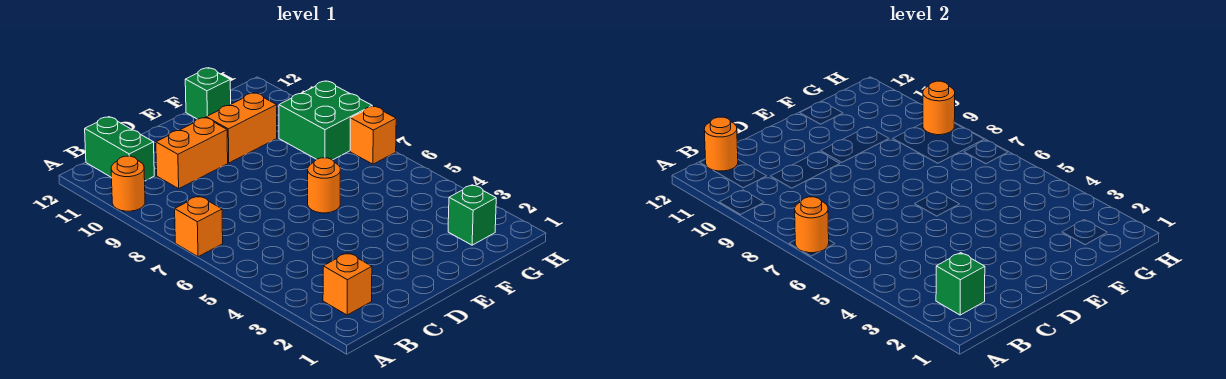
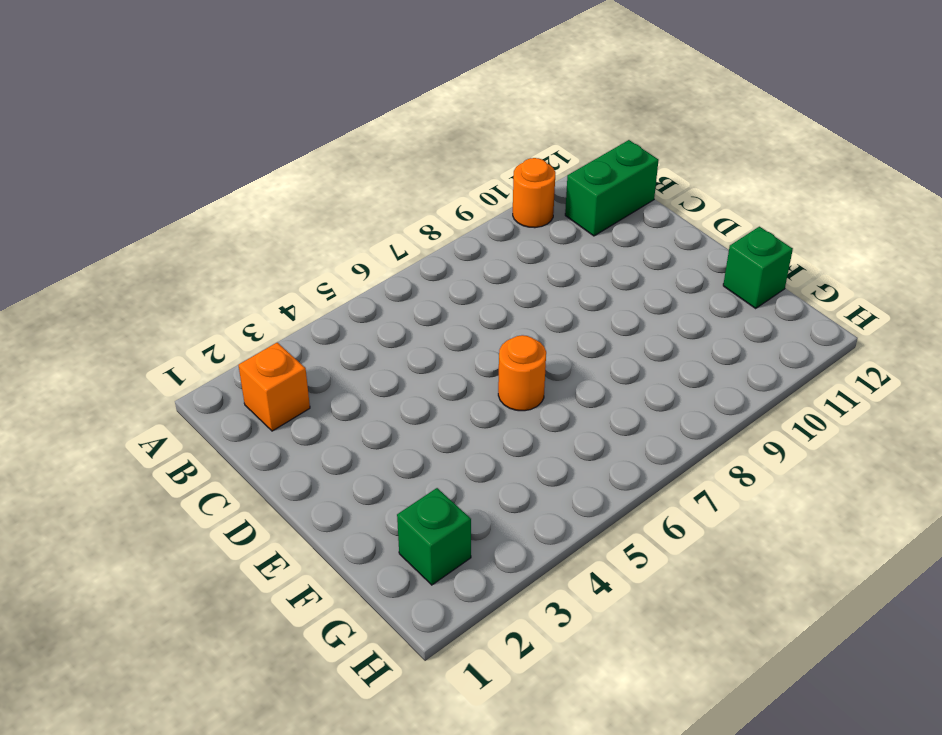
none -> orange brick A7 level 1
none -> orange brick C10:D10 level 1
none -> orange brick E10:F10 level 1

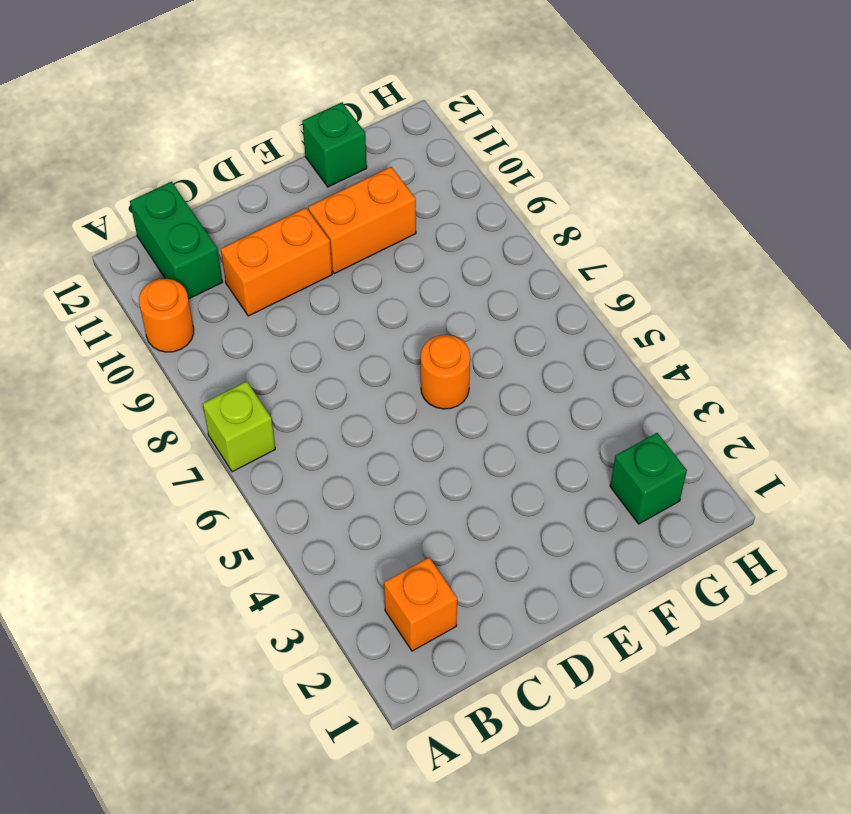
lime brick A7 level 1 -> orange brick A7 level 1
none -> green brick G8:H9 level 1
none -> orange brick H7 level 1
none -> orange round brick A7 level 2

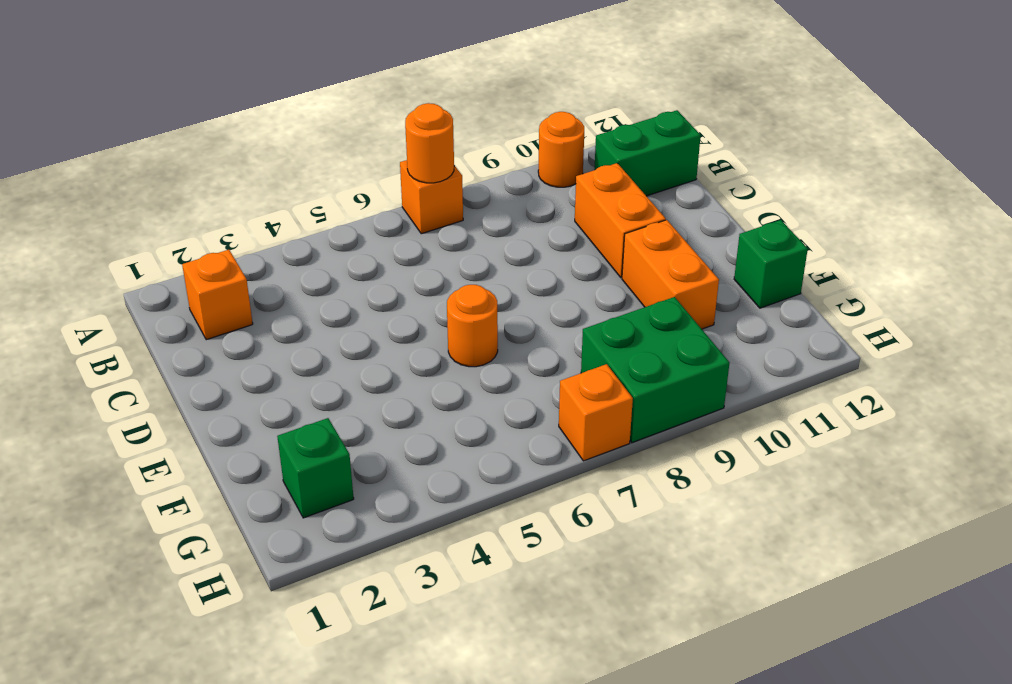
none -> green brick B2 level 2
none -> orange round brick B12 level 2
none -> orange round brick H9 level 2

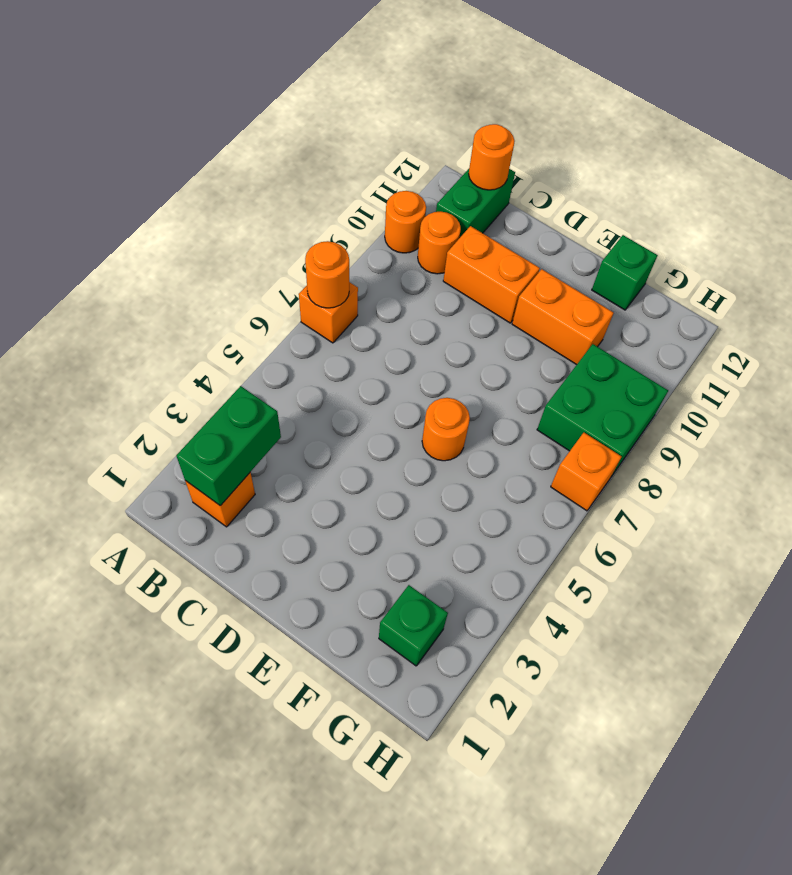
green brick B2:B3 level 2 -> green brick B2 level 2
orange round brick B10 level 1 -> orange round brick H9 level 2

